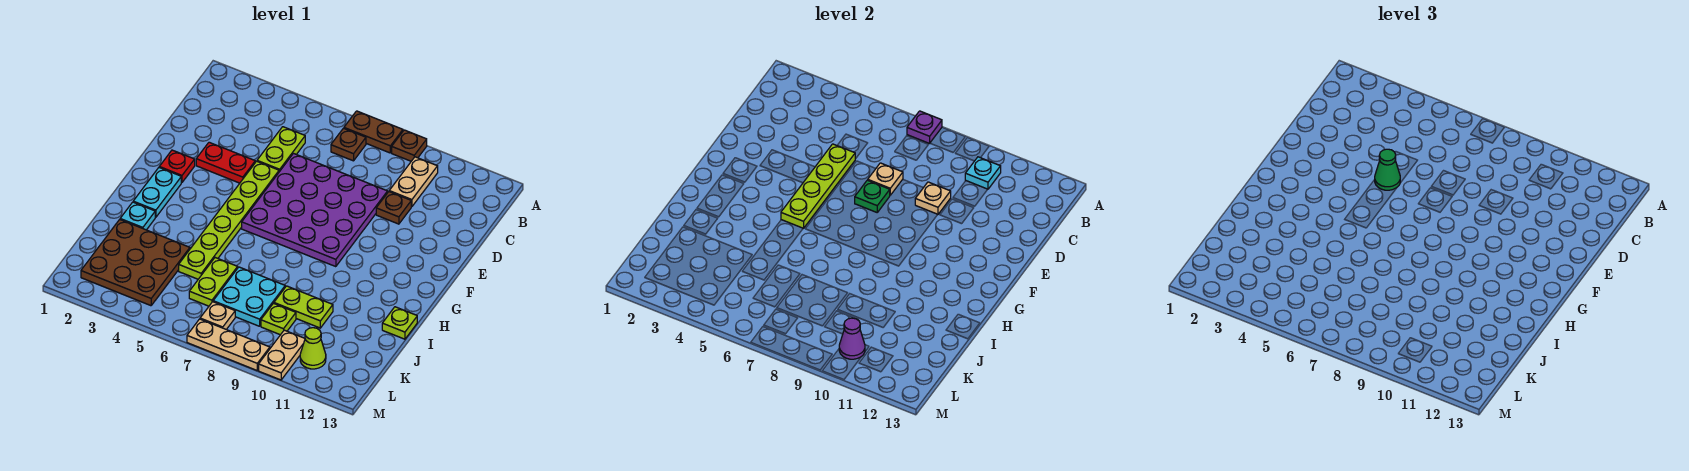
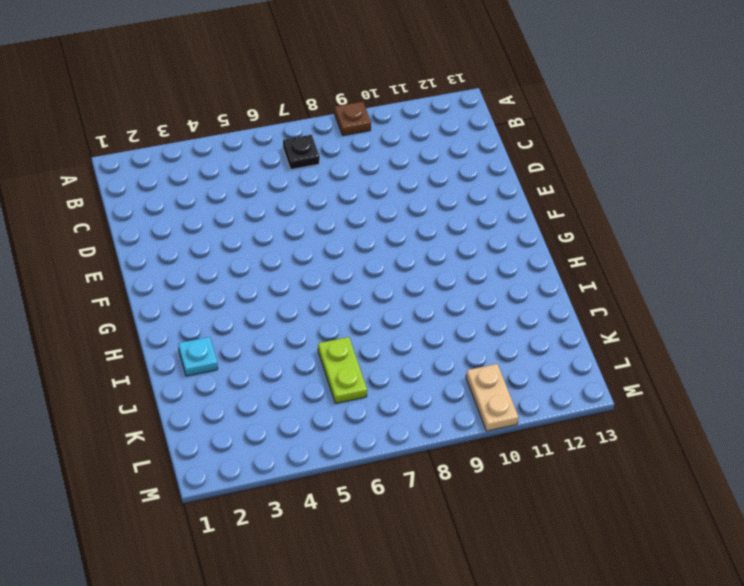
black plate B7 level 1 -> brown plate B7 level 1
none -> brown plate A7:A8 level 1
none -> tan plate B10:C10 level 1
none -> lime plate C5:D5 level 1
none -> purple plate D6:G9 level 1

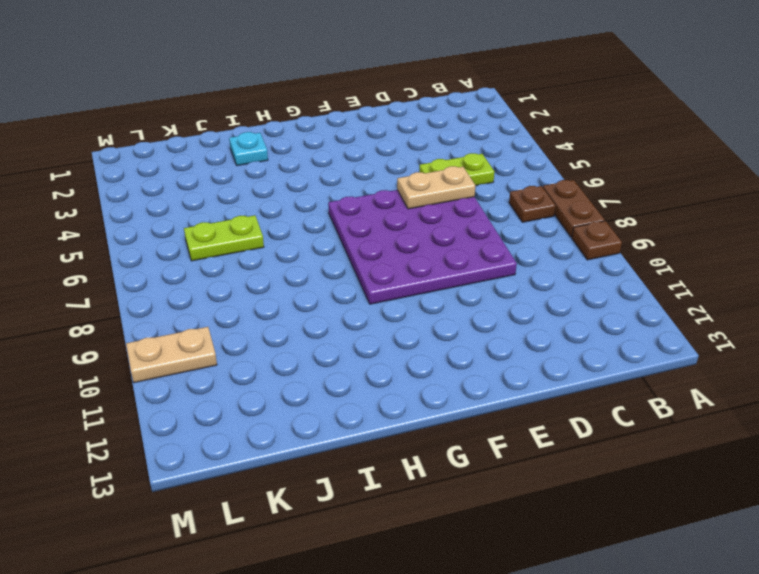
tan plate D6:E6 level 2 -> tan plate B10:C10 level 1
none -> brown plate D10 level 1
none -> red plate E3:E4 level 1
none -> lime plate E5:J5 level 1
none -> red plate F2 level 1

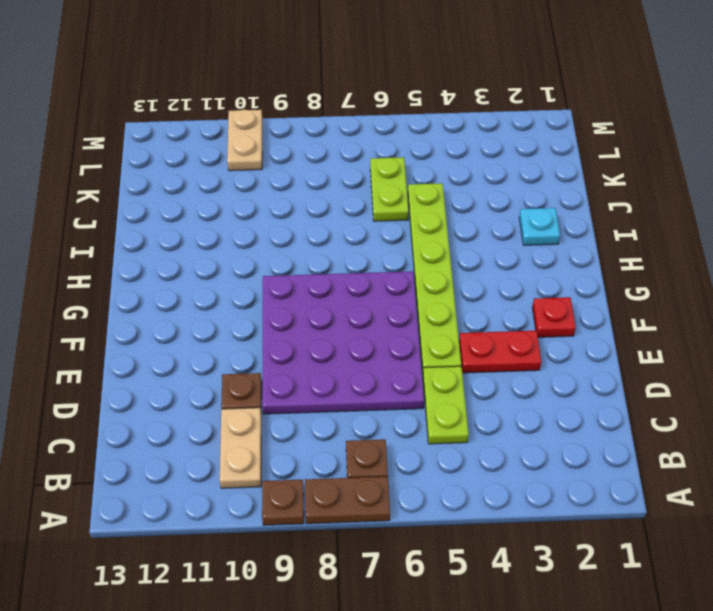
none -> cyan plate G2:H2 level 1
none -> lime plate I13 level 1
none -> brown plate J2:L4 level 1
none -> cyan plate J7:K8 level 1

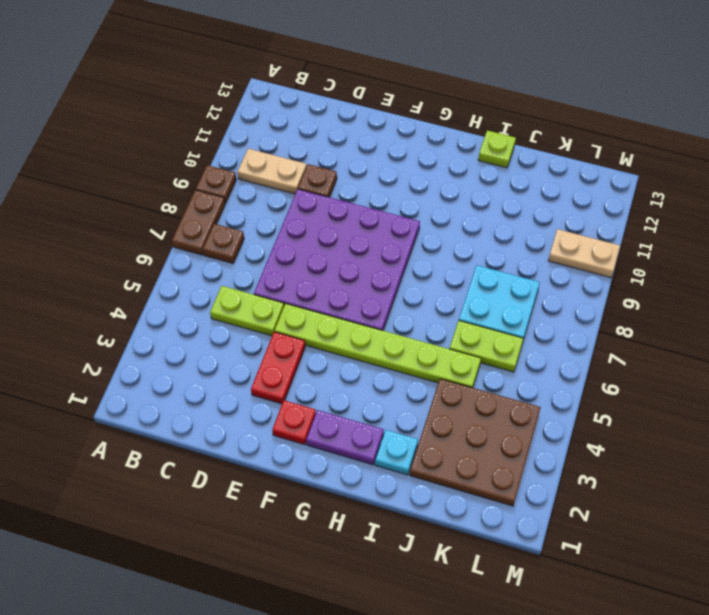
purple plate G2:H2 level 1 -> cyan plate G2:H2 level 1
none -> lime plate J9:J10 level 1
none -> lime plate K9 level 1
none -> tan plate L7 level 1
none -> lime cone L11 level 1

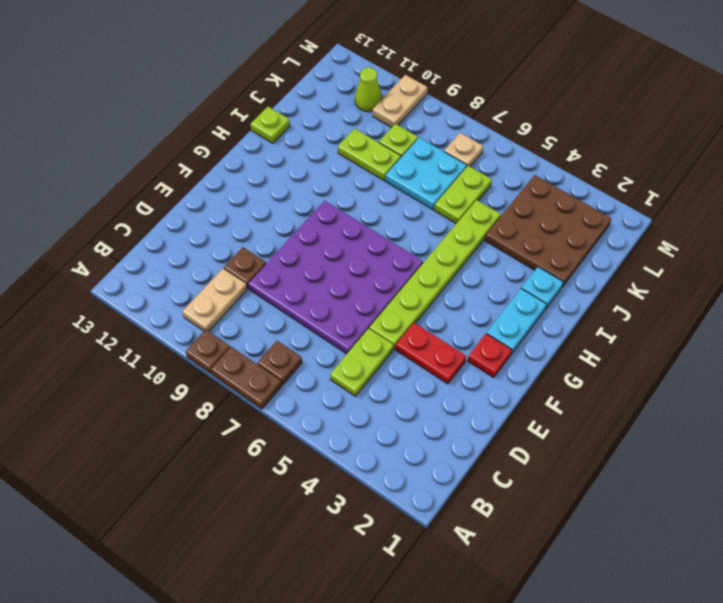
none -> tan plate M7:M9 level 1
none -> purple plate A7 level 2
none -> cyan plate B10 level 2
none -> lime plate D5:G5 level 2

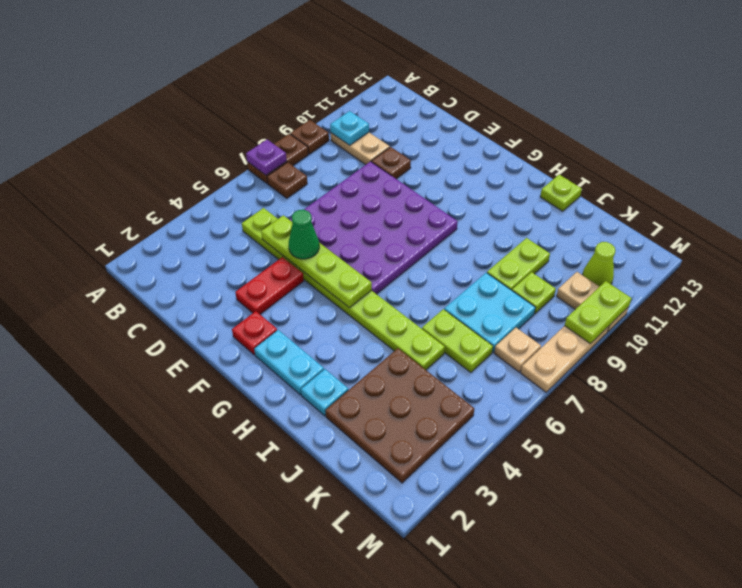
lime plate M9:M10 level 2 -> none
none -> tan plate D7 level 2
none -> tan plate D9 level 2
none -> green plate E7 level 2
none -> purple cone L10 level 2

